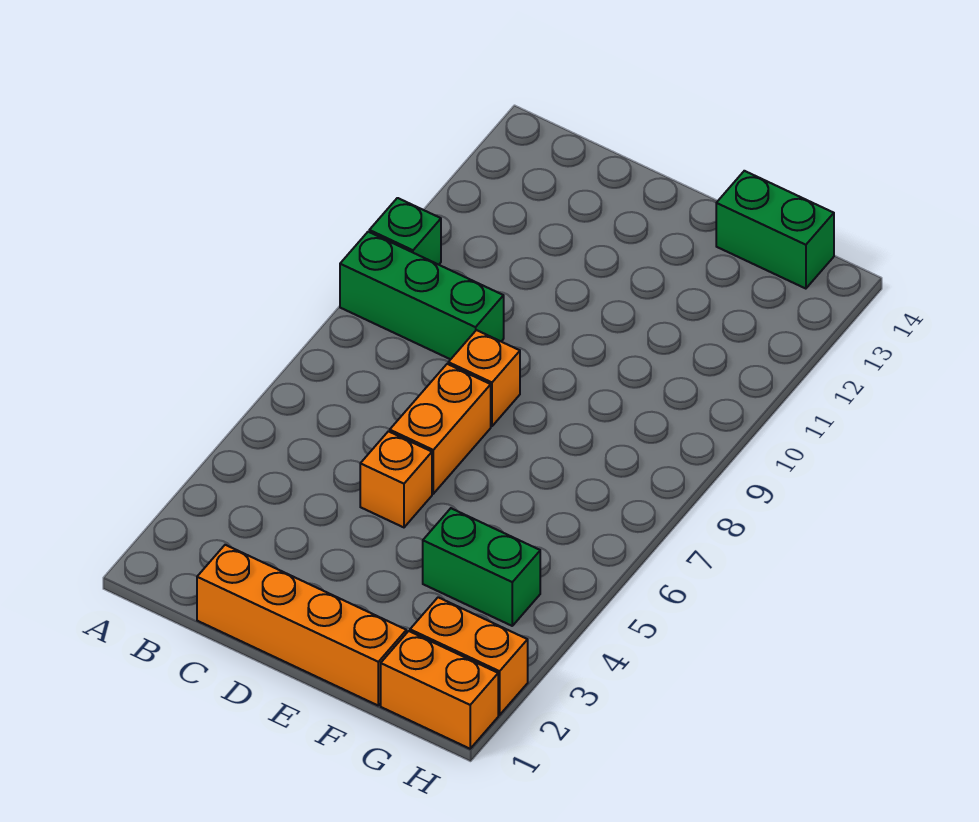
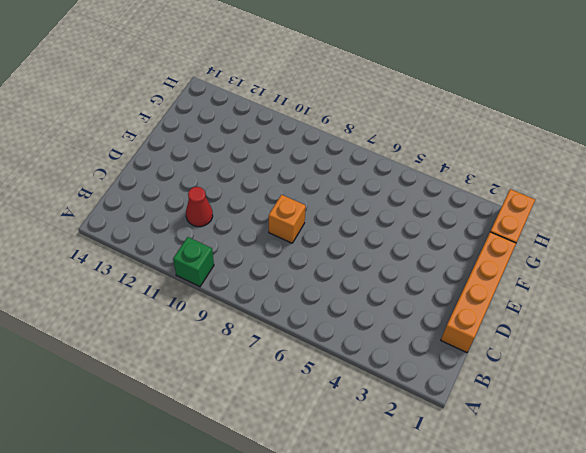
red cone C11 level 1 -> none
none -> green brick A9:C9 level 1
none -> orange brick D5 level 1

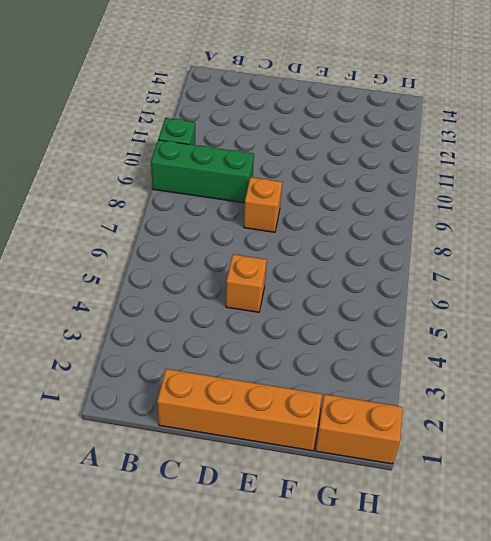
none -> orange brick D6:D7 level 1
none -> green brick F4:G4 level 1

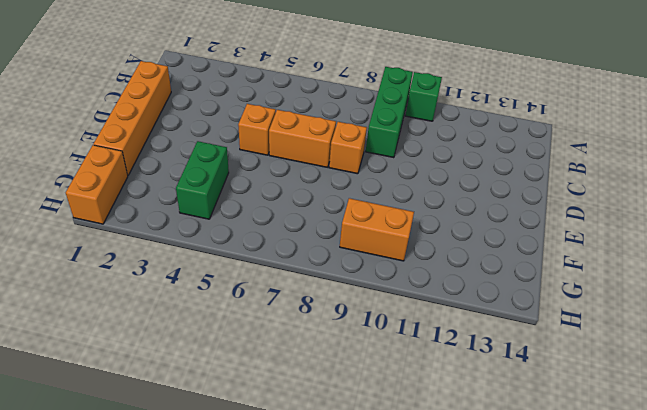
orange brick G9:G10 level 1 -> orange brick G2:H2 level 1
none -> green brick F14:G14 level 1

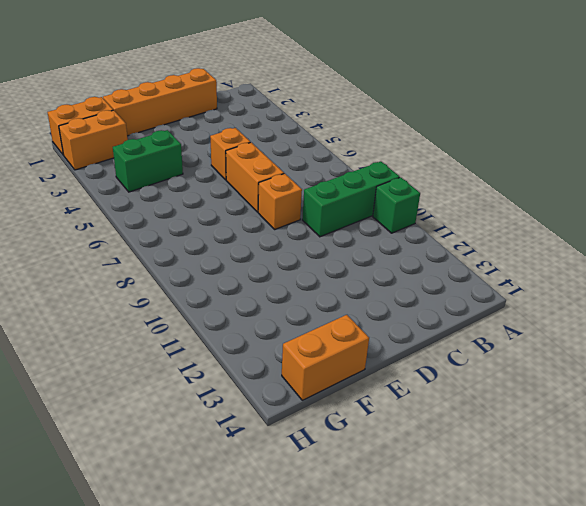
orange brick F14:G14 level 1 -> green brick F14:G14 level 1

